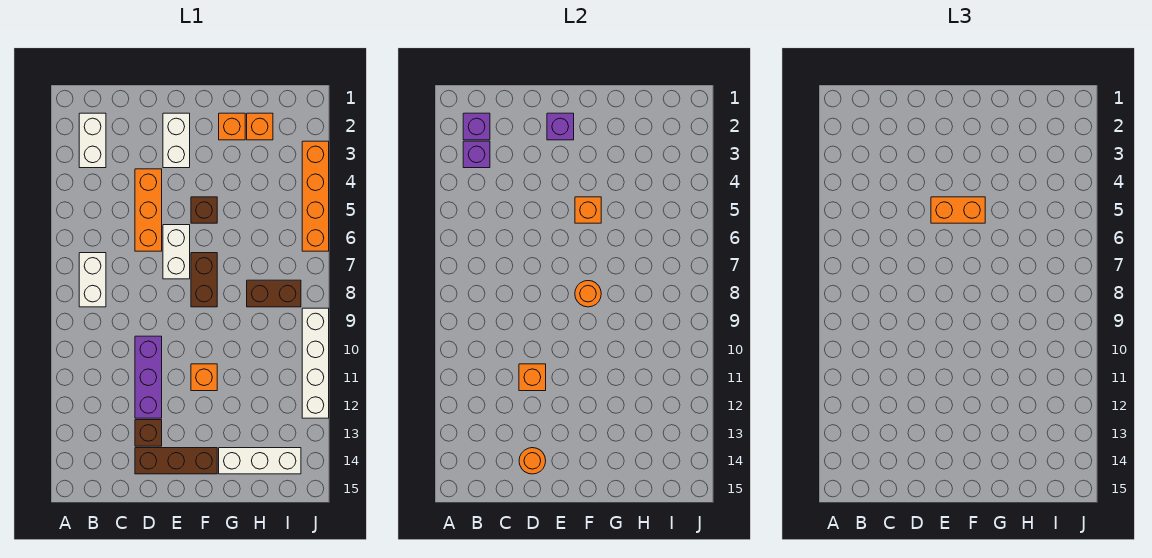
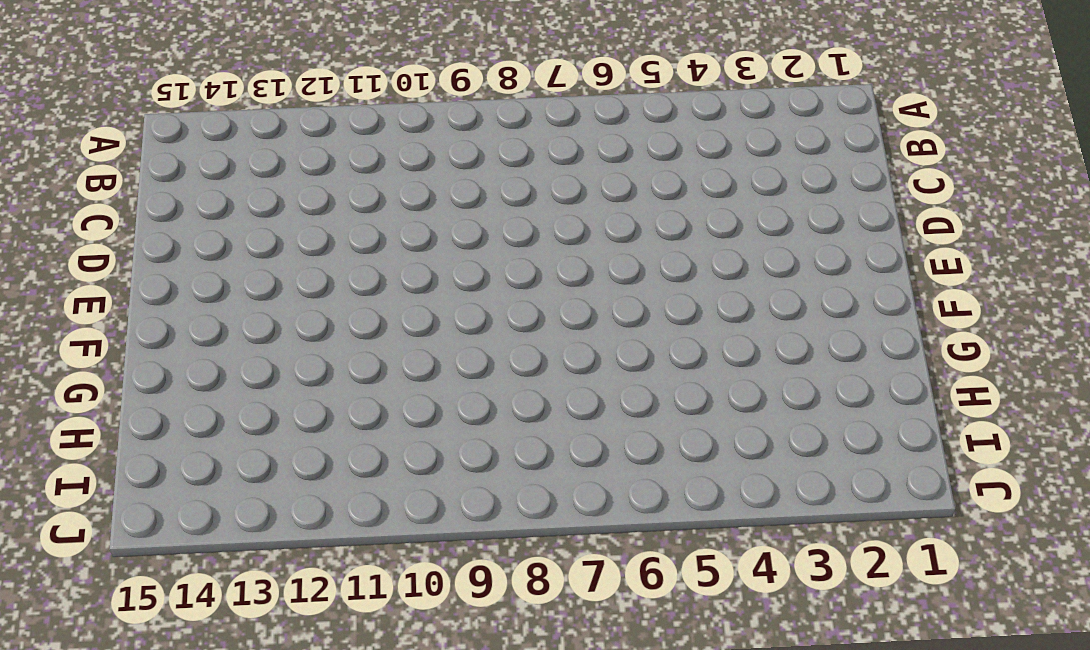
none -> white brick B2:B3 level 1
none -> white brick B7:B8 level 1
none -> orange brick D4:D6 level 1

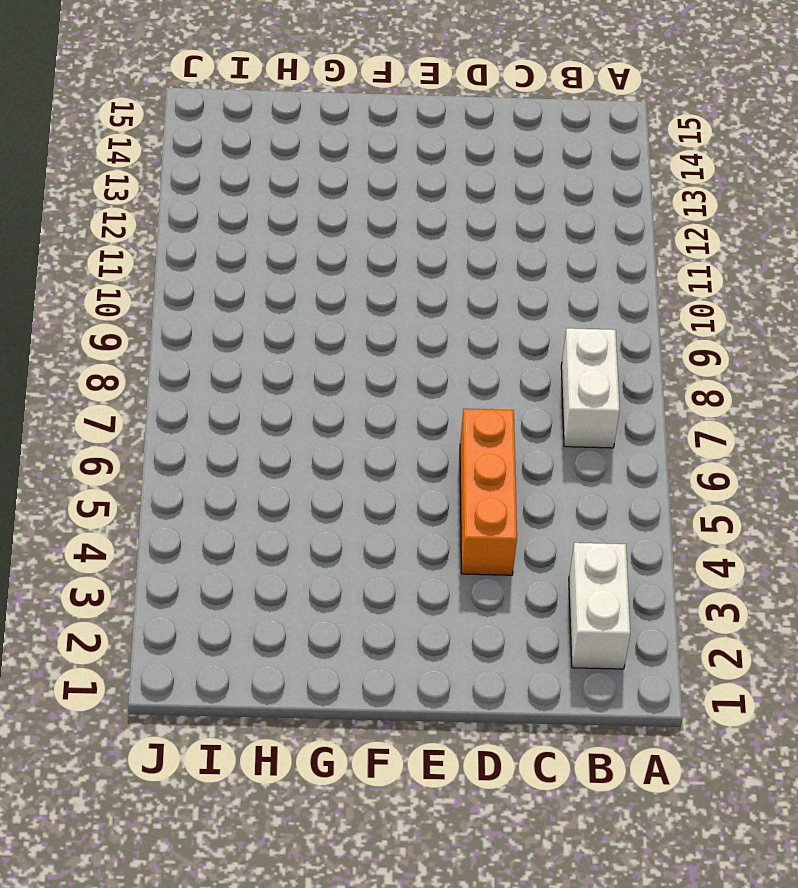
none -> purple brick D10:D12 level 1
none -> brown brick D13 level 1
none -> brown brick D14:F14 level 1

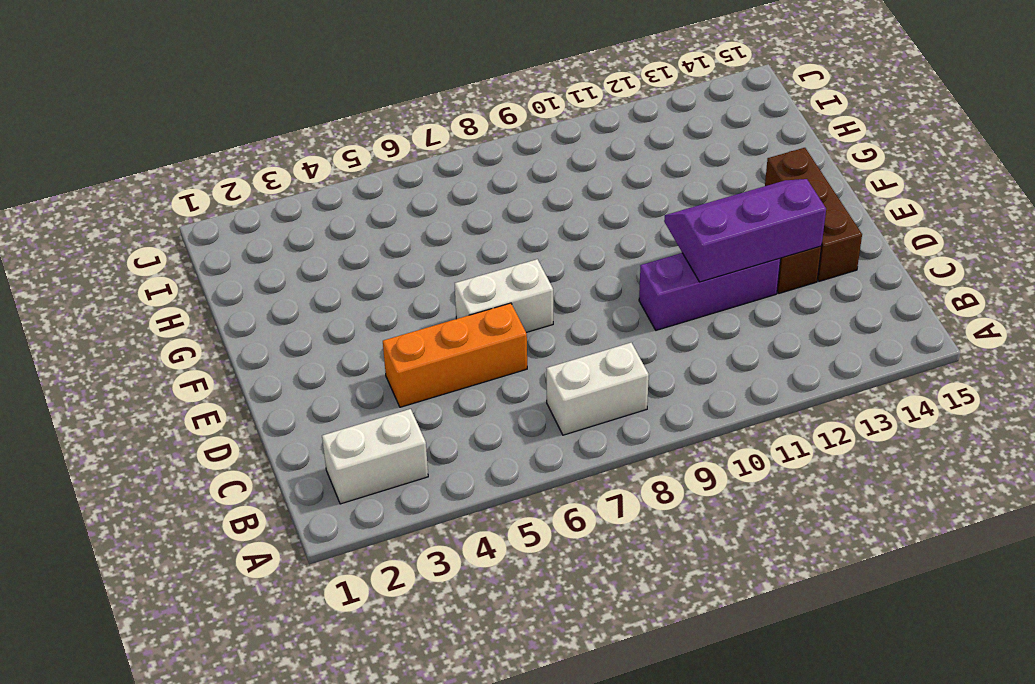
purple slope D11:E13 level 2 top D -> orange brick D11 level 2
none -> white brick E2:E3 level 1
none -> brown brick F5 level 1
none -> brown brick F7:F8 level 1

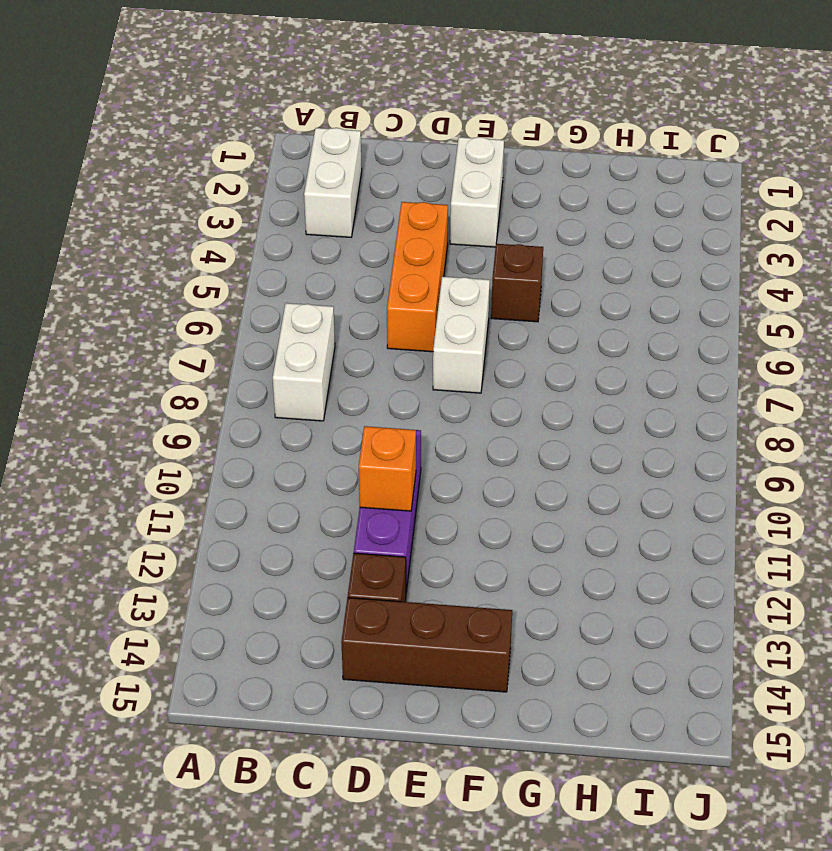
none -> brown brick F7:F8 level 1
none -> orange brick F11 level 1
none -> orange brick G2 level 1

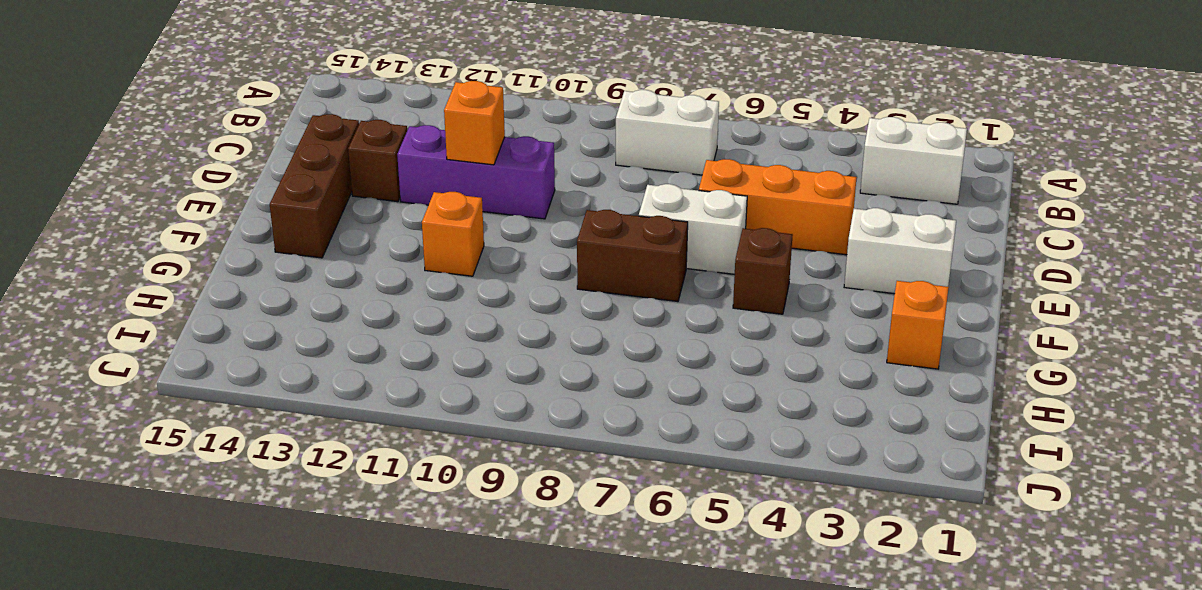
none -> white brick G14:I14 level 1
none -> orange brick H2 level 1
none -> brown brick H8:I8 level 1

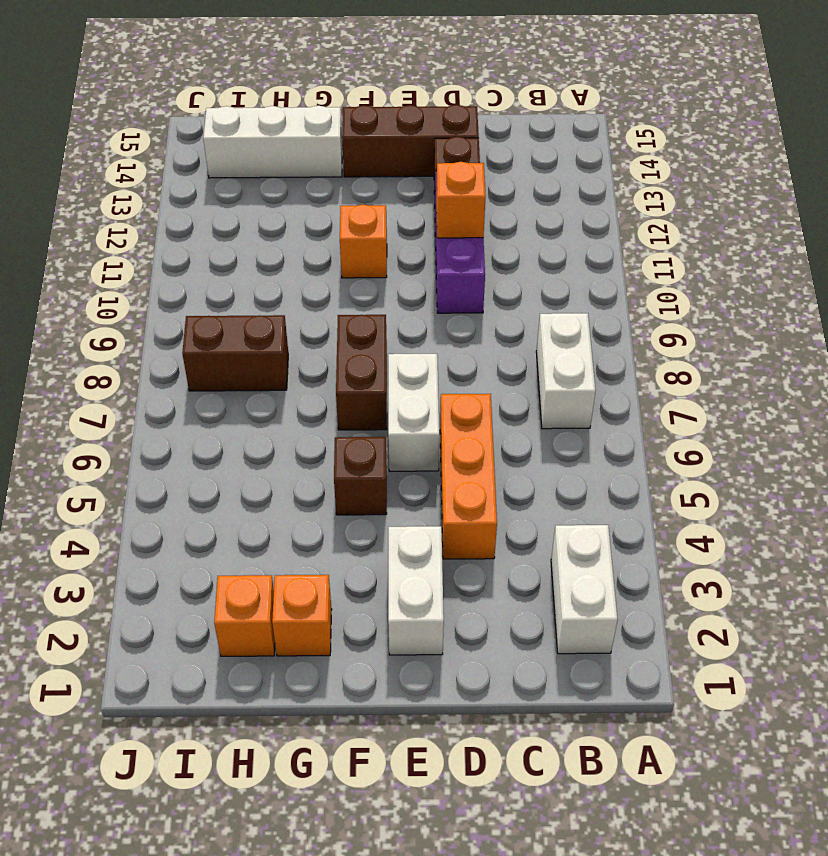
none -> orange brick J3:J6 level 1
none -> white brick J9:J12 level 1
none -> purple brick B2 level 2

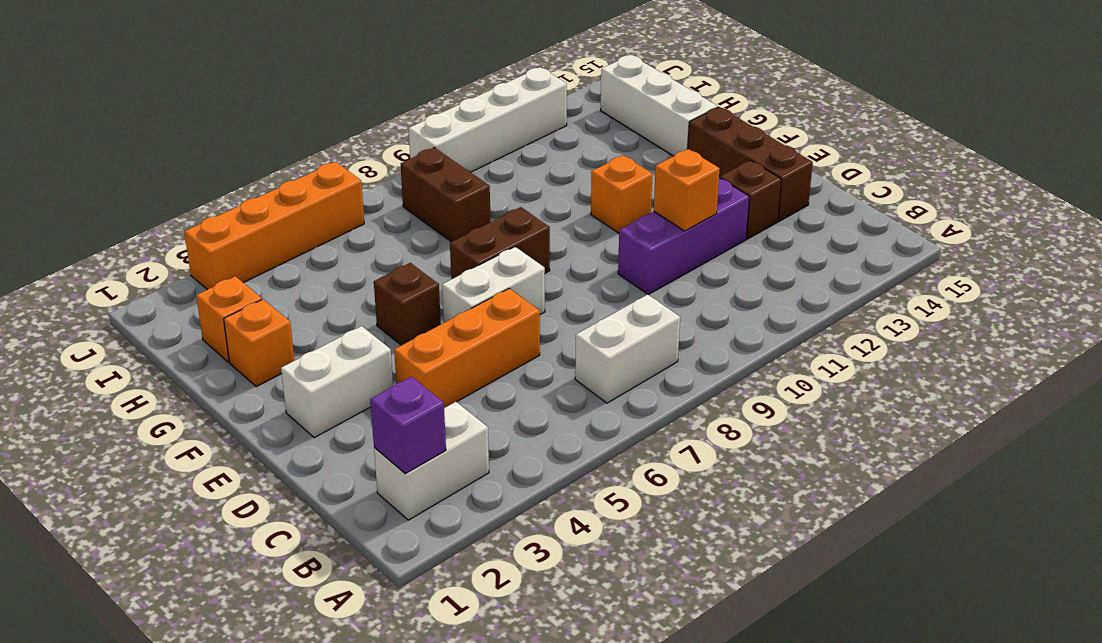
none -> purple brick B3 level 2
none -> orange round brick D14 level 2
none -> purple brick E2 level 2

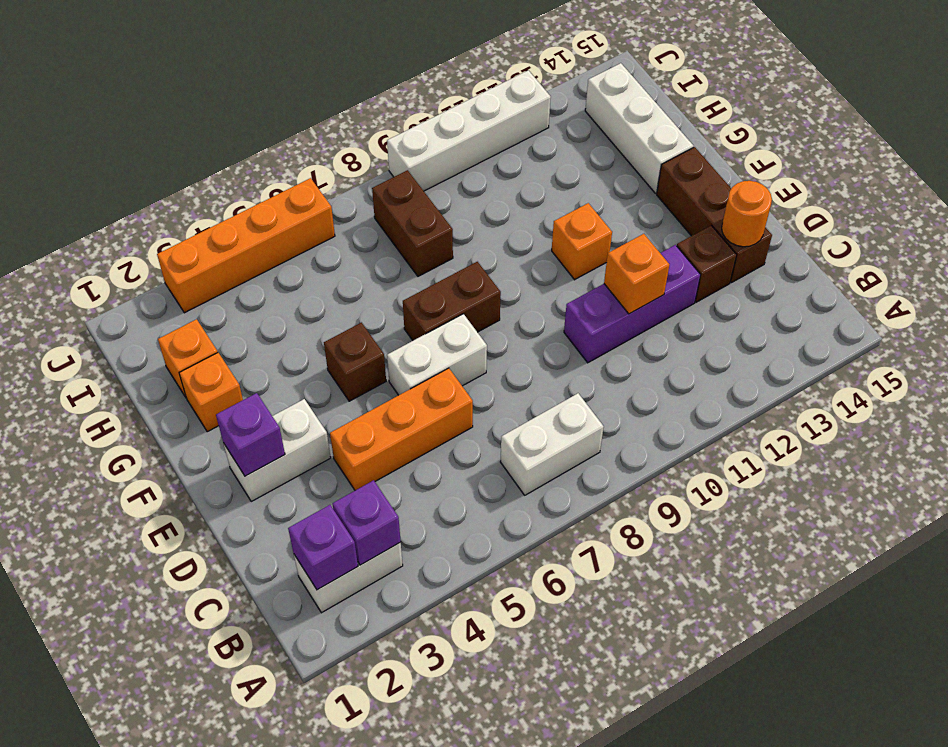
none -> orange brick F5 level 2
none -> orange round brick F8 level 2
none -> orange brick E5:F5 level 3

